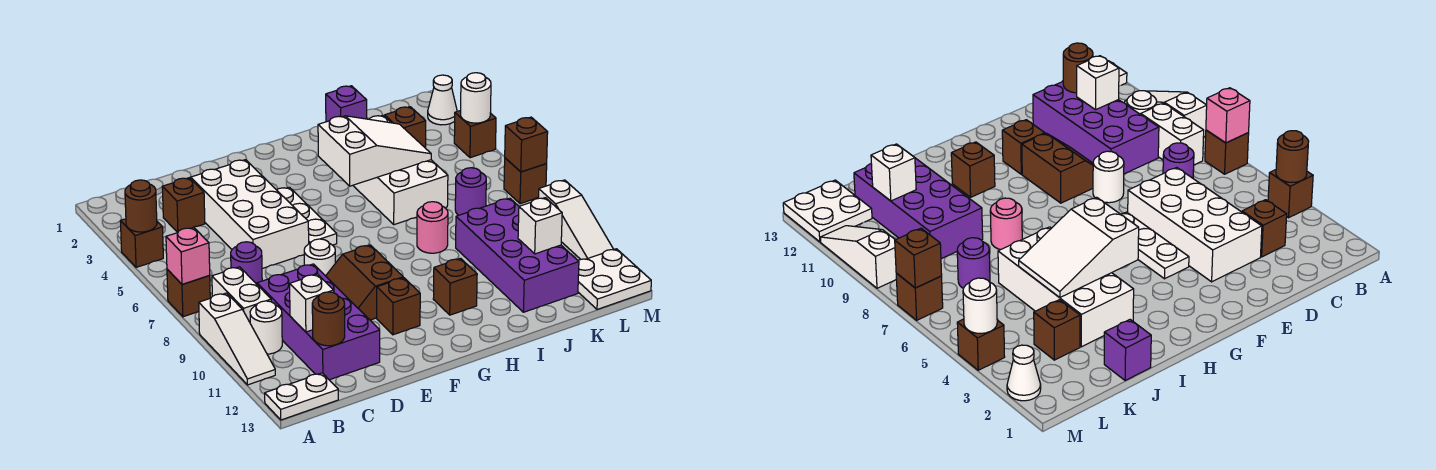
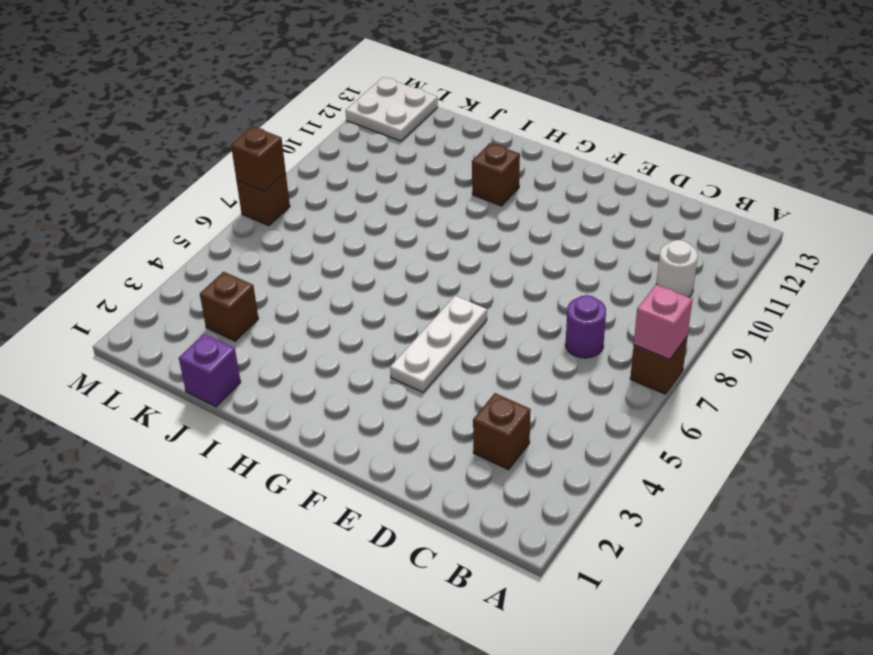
none -> brown brick A4 level 1
none -> white slope A9:A11 level 1 top 9
none -> white plate A13:B13 level 1
none -> white brick B8:B9 level 1

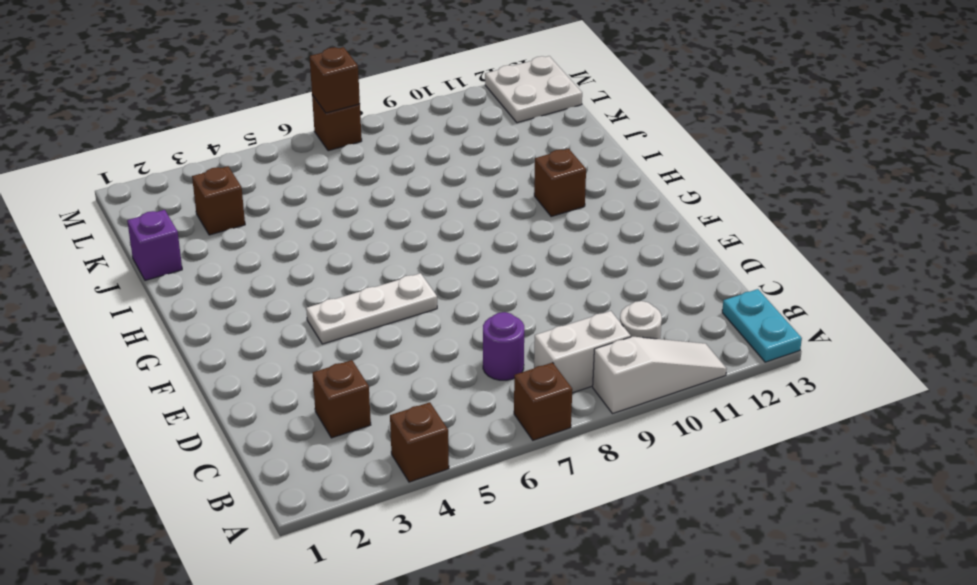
cyan plate A13:B13 level 1 -> white plate A13:B13 level 1
none -> purple brick C9:D12 level 1
none -> white brick D3:E6 level 1
none -> white round brick E8 level 1
none -> brown slope E9:F10 level 1 top F

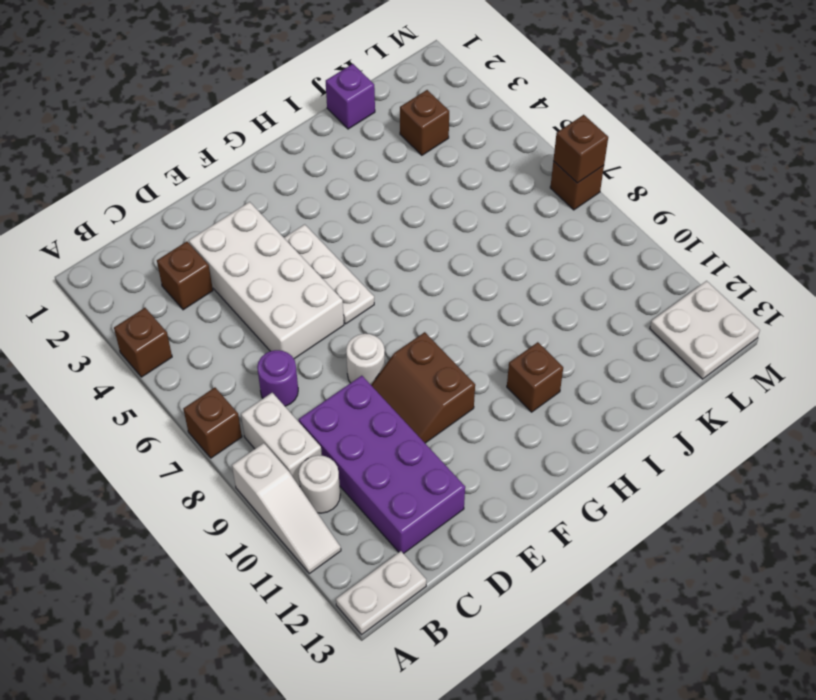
none -> brown brick F11 level 1
none -> white brick I3:J6 level 1
none -> pink round brick I8 level 1
none -> purple brick J9:K12 level 1

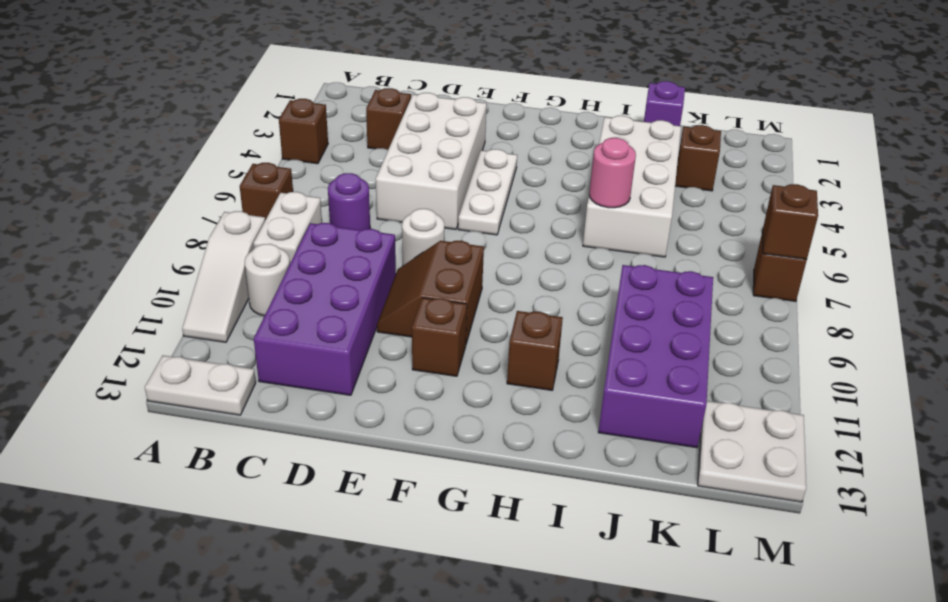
pink round brick I6 level 2 -> pink round brick I8 level 1
none -> purple round brick K7 level 1
none -> white cone M2 level 1
none -> brown brick M4 level 1
none -> white slope M9:M11 level 1 top 9

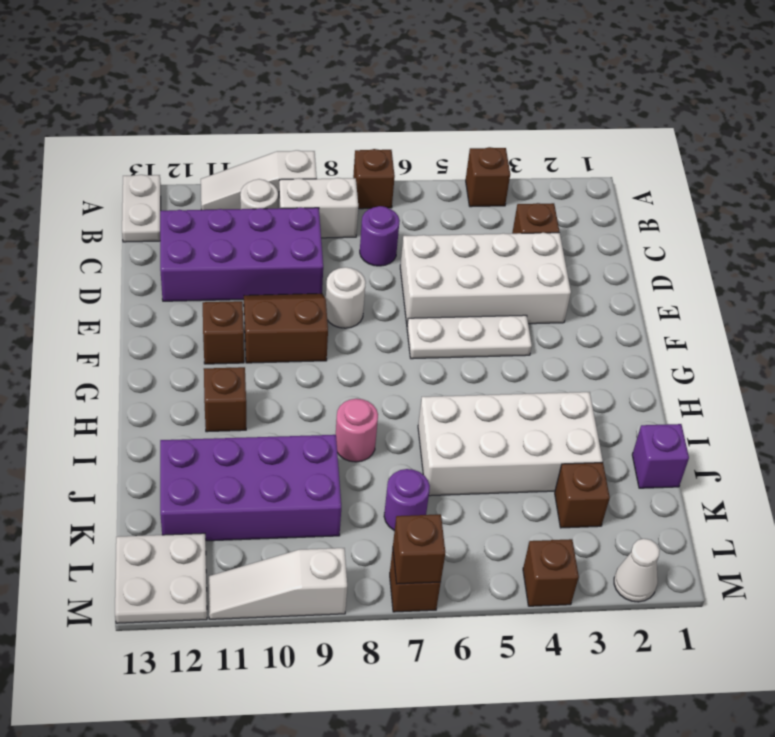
none -> brown round brick A4 level 2
none -> pink brick A7 level 2
none -> white brick C11 level 2
none -> brown round brick C12 level 2

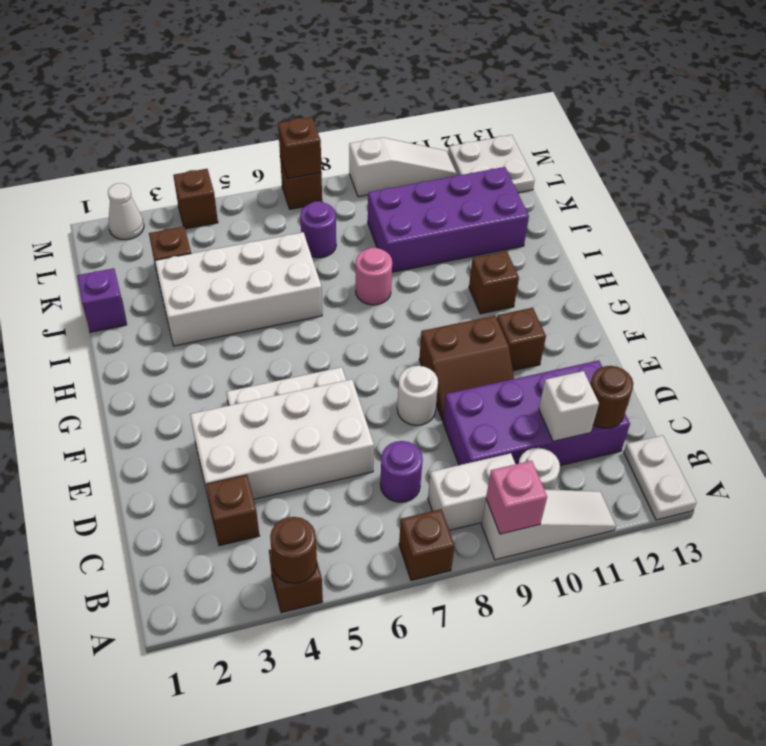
pink brick A9 level 2 -> pink brick A7 level 2
none -> white slope H4:J5 level 2 top H
none -> white brick K11 level 2
none -> white round brick M4 level 2

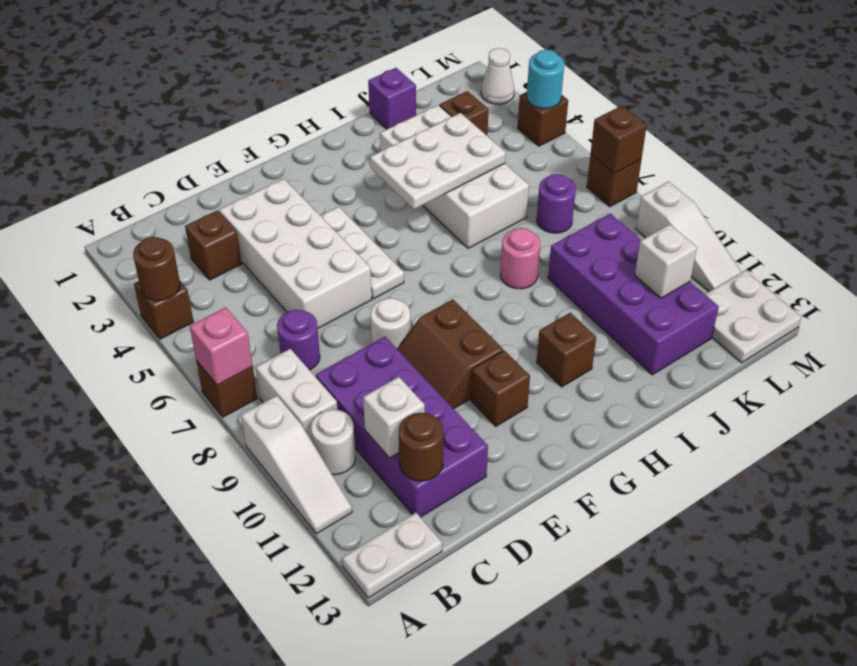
white plate H4:J5 level 2 -> white slope H4:J5 level 2 top H
cyan round brick M4 level 2 -> white round brick M4 level 2

